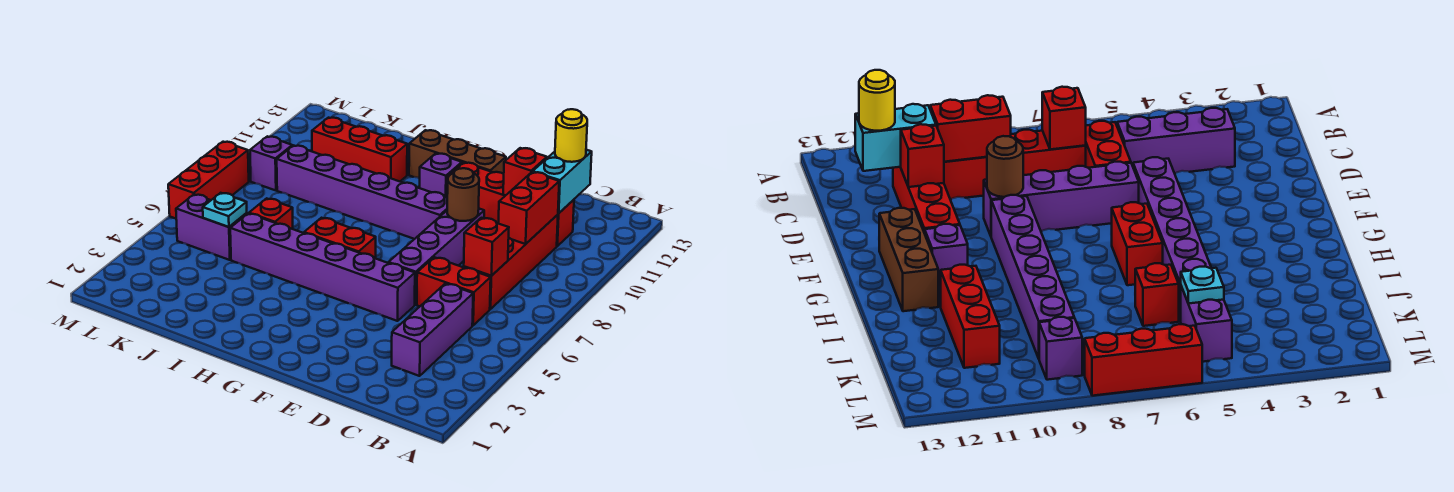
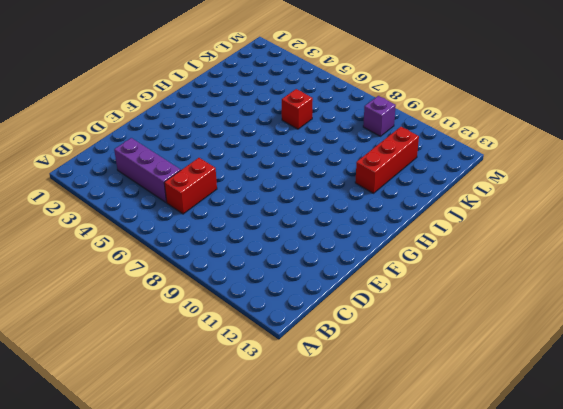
none -> red brick C7:C10 level 1
none -> red brick C11:F11 level 1
none -> purple brick E5:J5 level 1

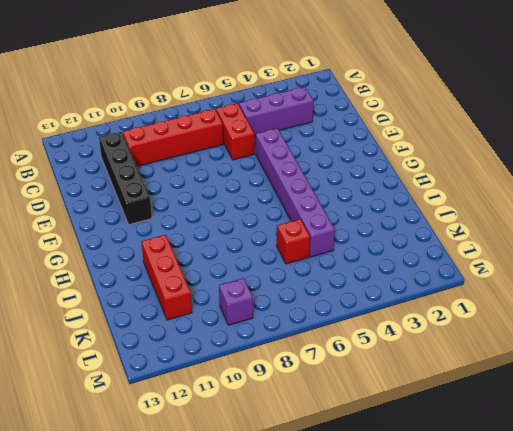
black brick C11:F11 level 1 -> red brick C11:F11 level 1
none -> purple brick E6:E9 level 1
none -> purple brick F9:K9 level 1
none -> brown brick F12:H12 level 1

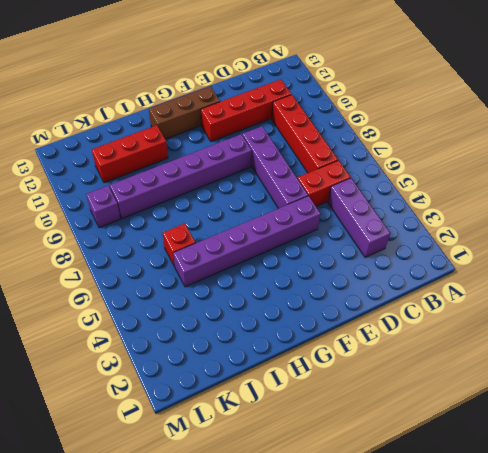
none -> red brick G6:H6 level 1
none -> purple brick G11 level 1
none -> purple brick K5:L5 level 1

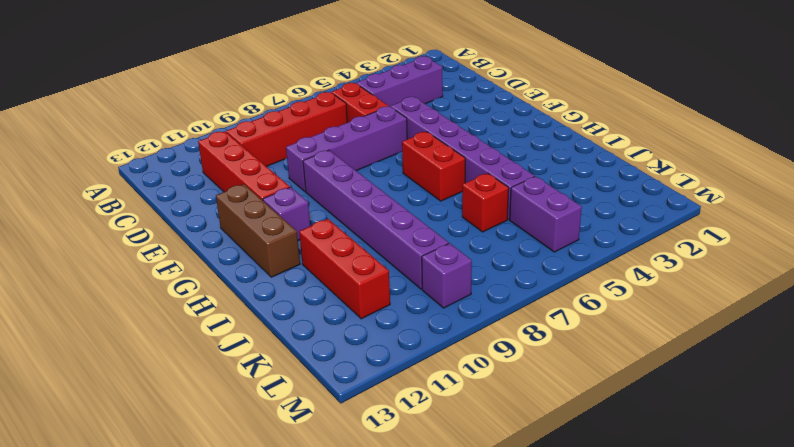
none -> red brick M6:M8 level 1
none -> red brick C7 level 2
none -> red brick C9:C10 level 2

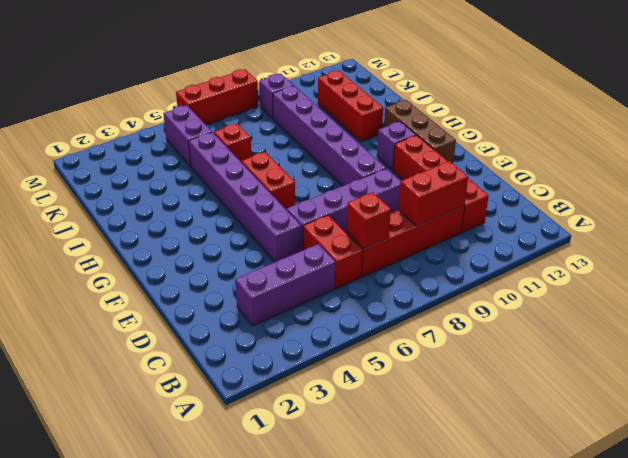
none -> cyan brick C11:C12 level 2
none -> red brick D11 level 2
none -> brown round brick E9 level 2

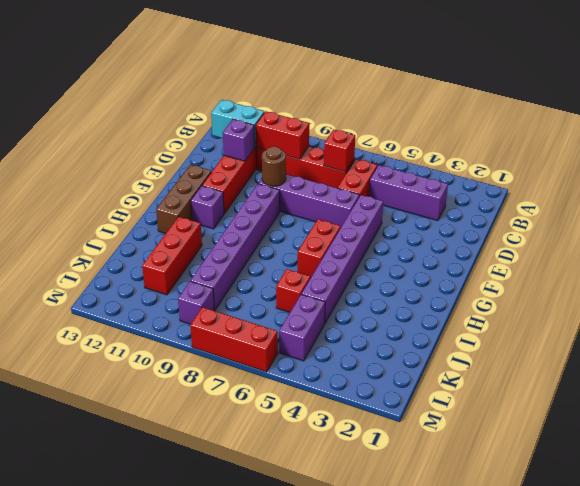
purple brick D11 level 2 -> red brick D11 level 2
none -> cyan plate K5 level 2
none -> yellow round brick C12 level 3

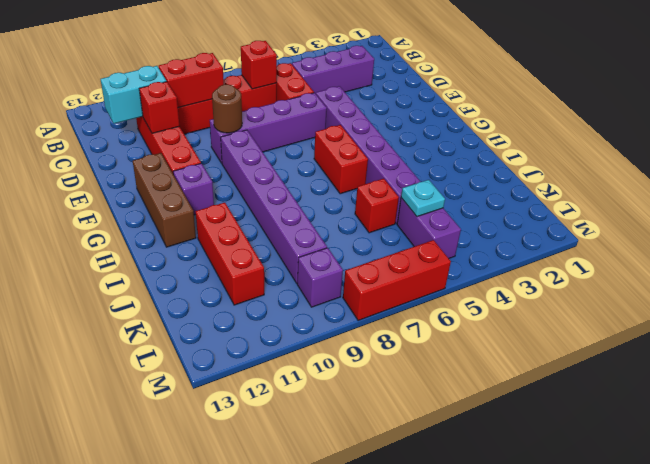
none -> yellow round brick C12 level 3

